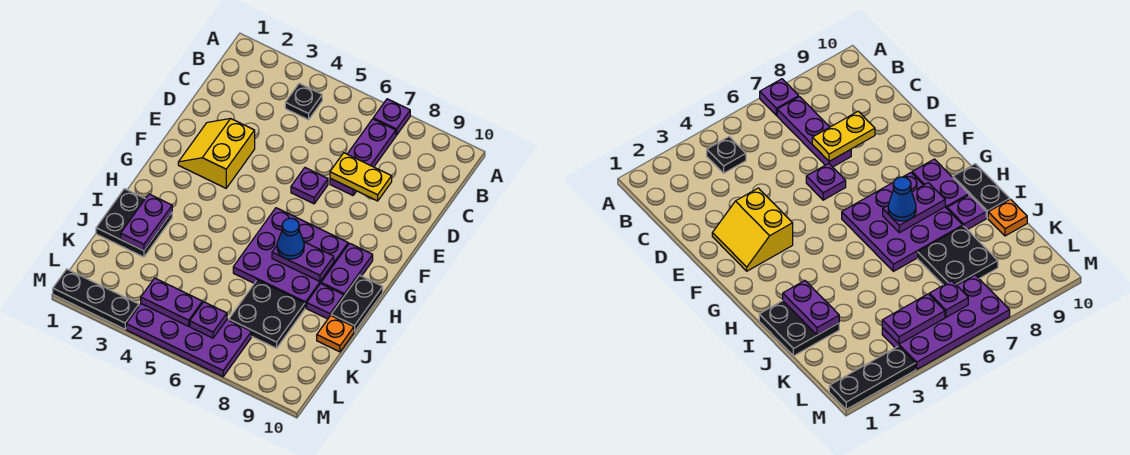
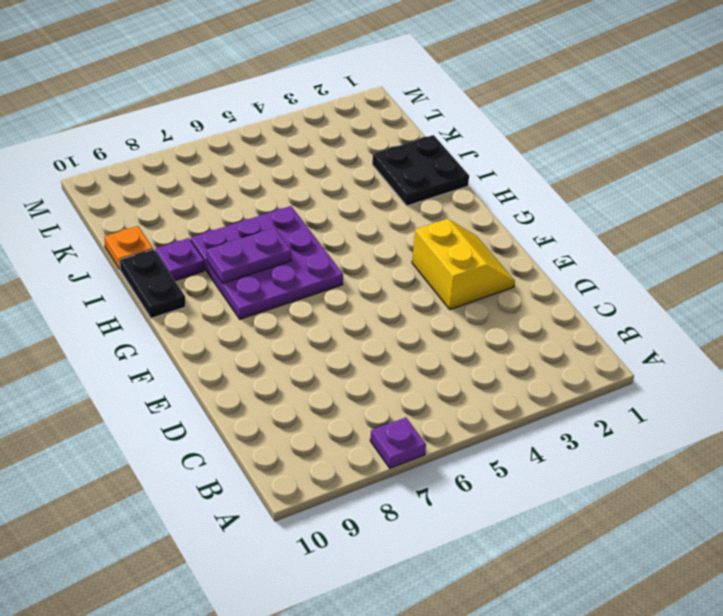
none -> black plate B4 level 1
none -> purple plate B7:D7 level 1
none -> purple plate E6 level 1

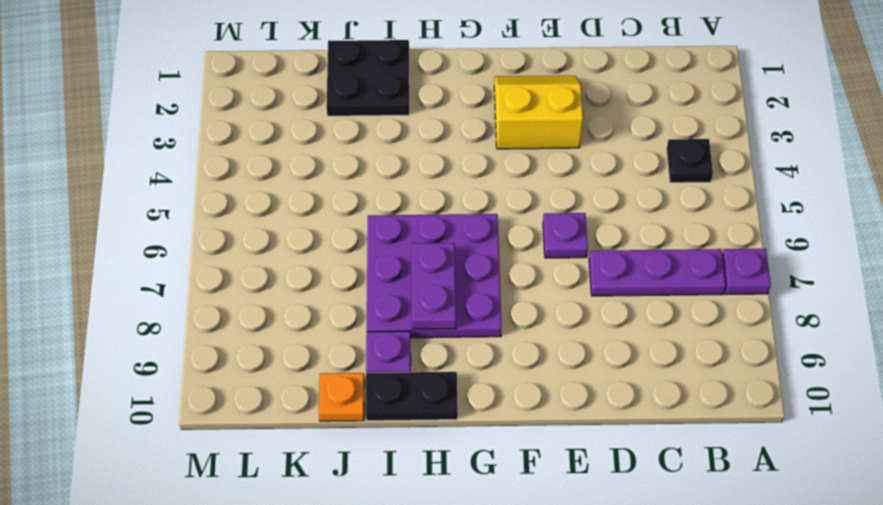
none -> purple plate G9:H9 level 1
none -> black plate J7:K8 level 1
none -> purple plate L4:M7 level 1

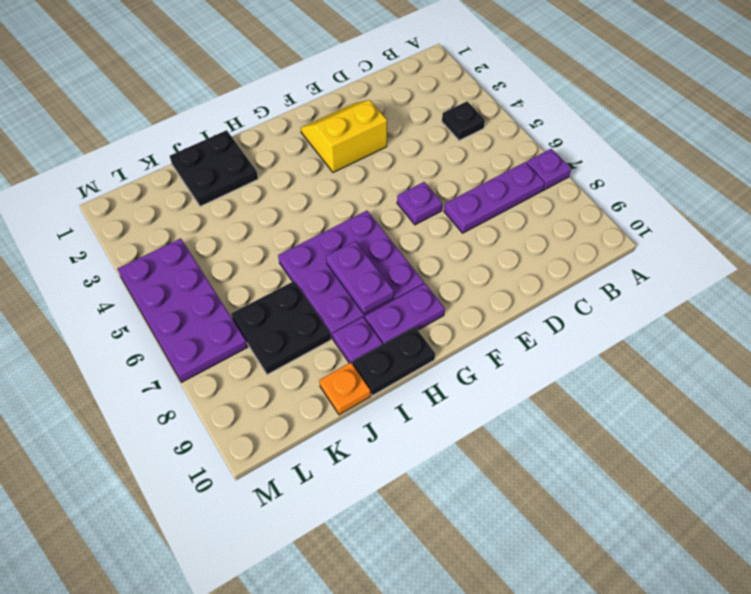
none -> black plate M1:M3 level 1
none -> yellow plate D7:D8 level 2
none -> purple plate I2:J2 level 2

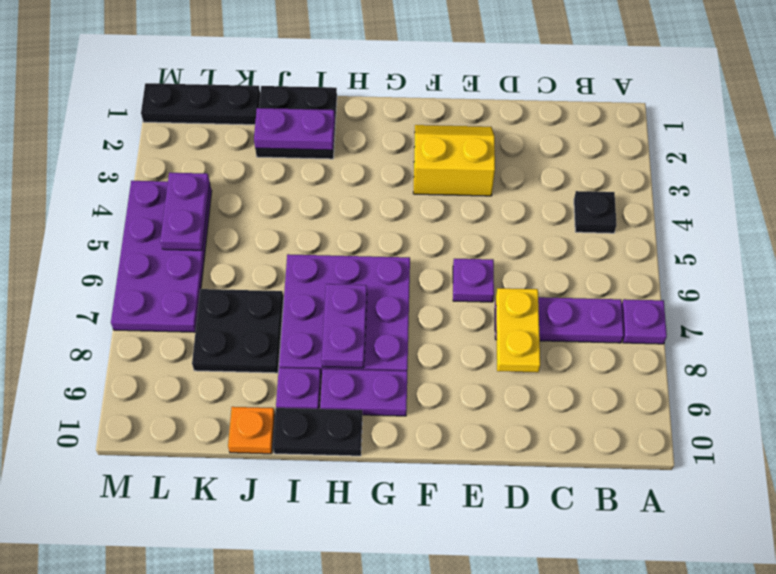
black plate K1:M1 level 1 -> black plate M1:M3 level 1
none -> purple plate L6 level 2
none -> blue cone H7 level 3

